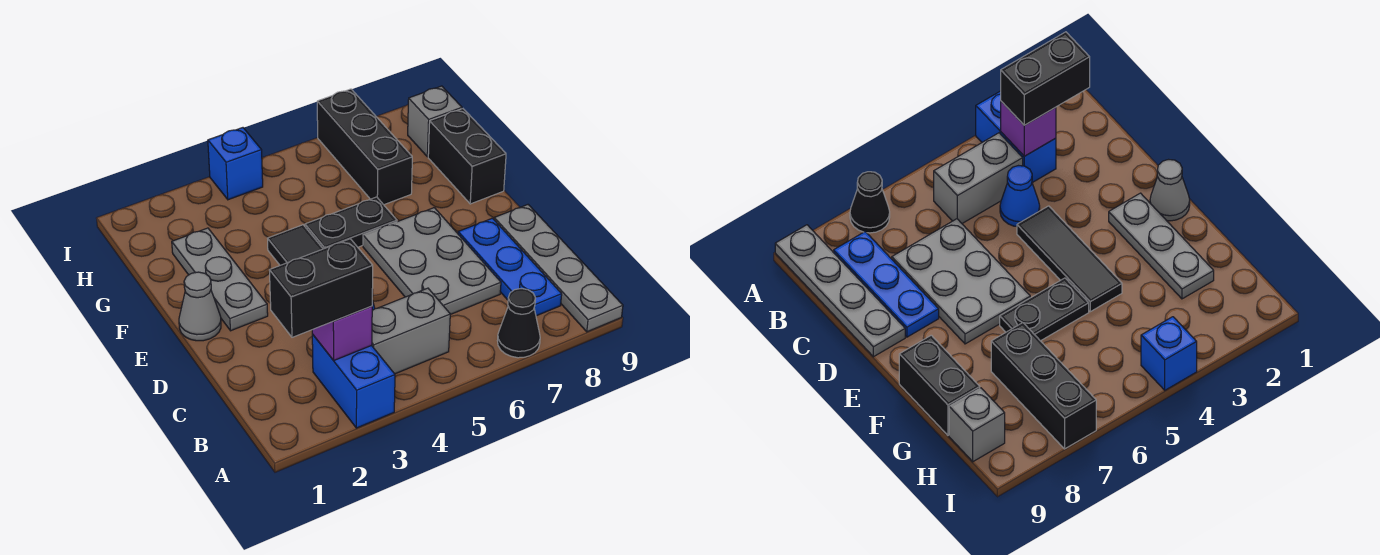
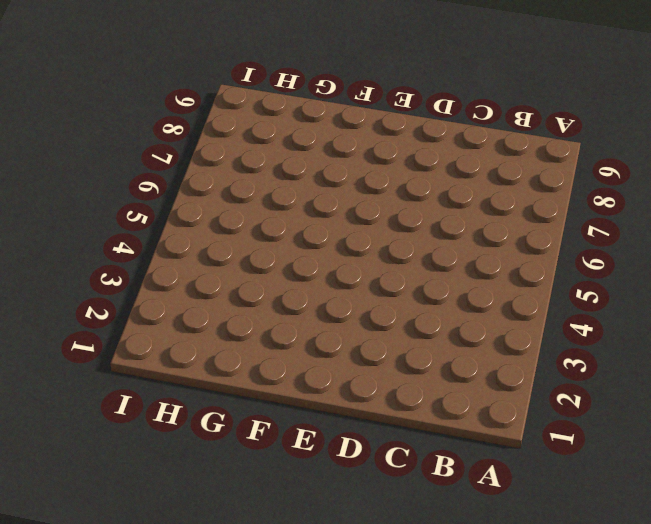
none -> blue brick A3:B3 level 1
none -> black cone A7 level 1
none -> grey plate A9:D9 level 1

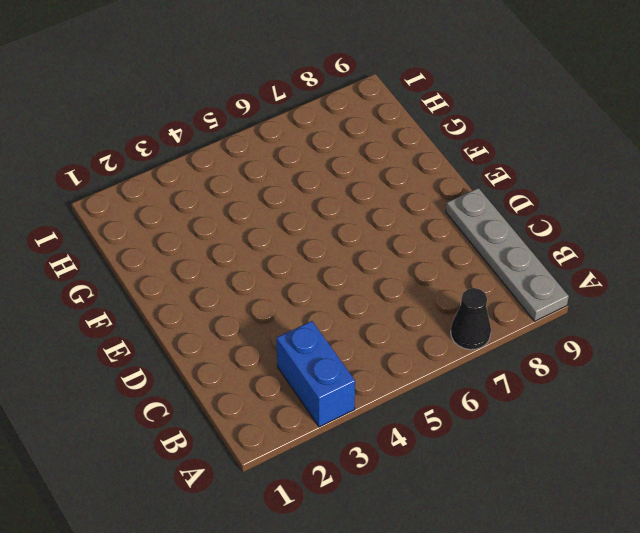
none -> grey brick B4:B5 level 1
none -> blue plate B8:D8 level 1
none -> blue cone C4 level 1

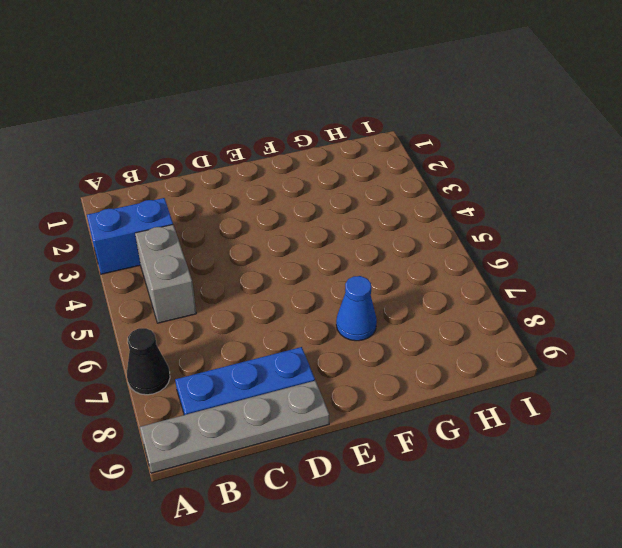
blue cone F7 level 1 -> blue cone C4 level 1
none -> grey plate C6:E7 level 1
none -> black tile D4:F4 level 1
none -> grey cone E1 level 1

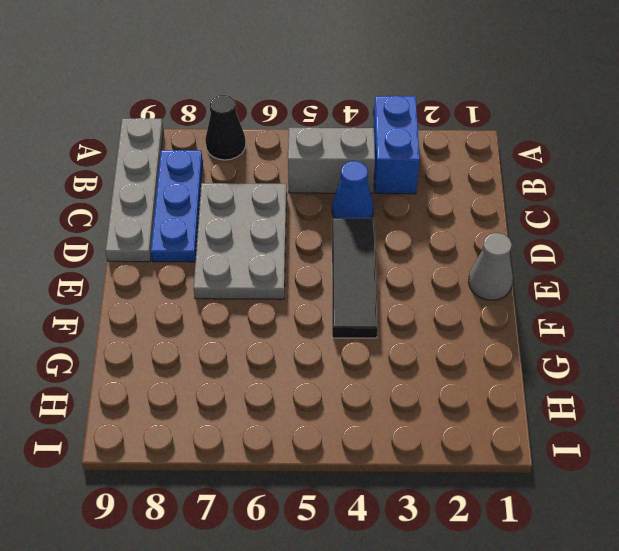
none -> grey plate E2:G2 level 1
none -> black plate F5:F6 level 1
none -> black brick F9:G9 level 1

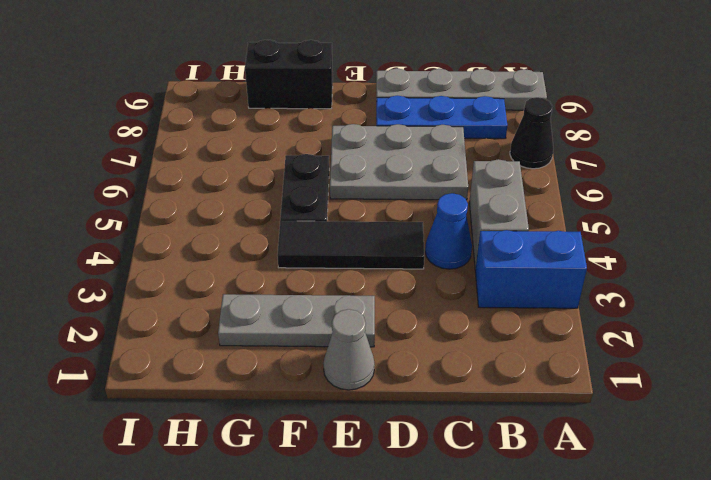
none -> black brick G7:I7 level 1
none -> grey brick H9 level 1
none -> blue brick I4 level 1

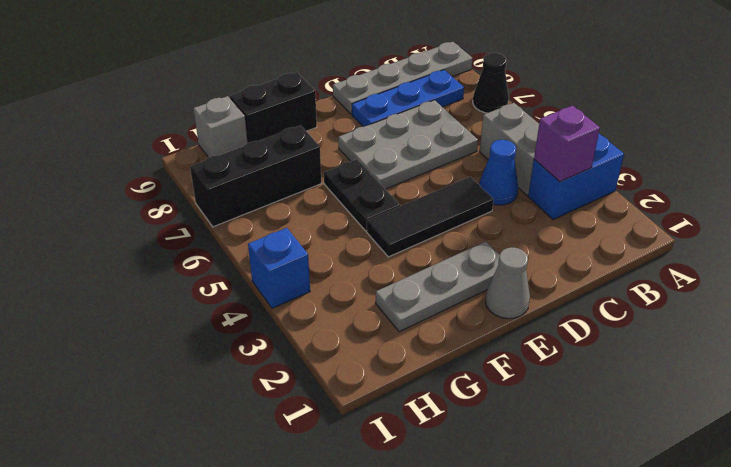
none -> black brick B2:B3 level 3

